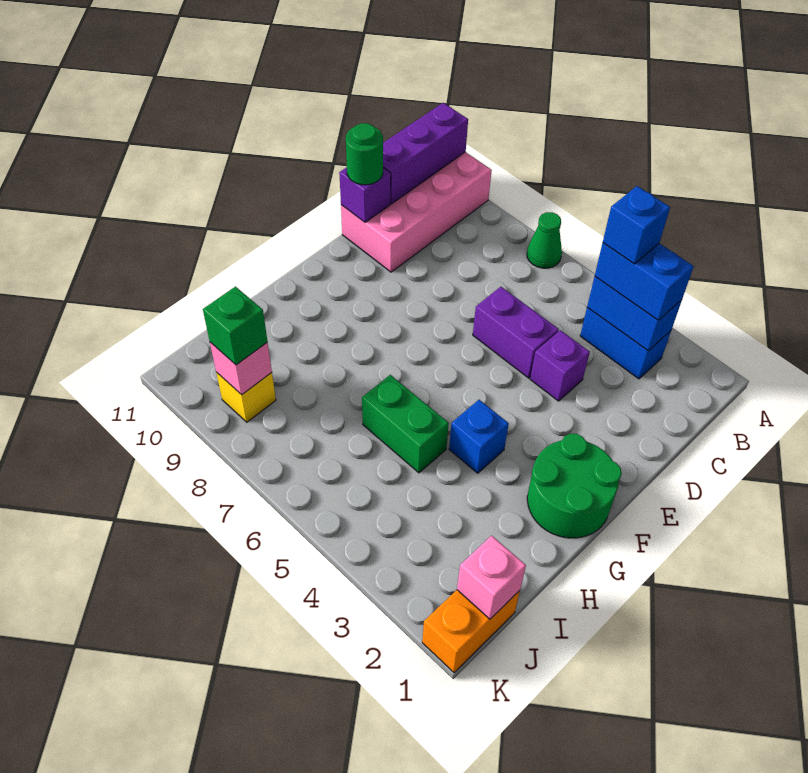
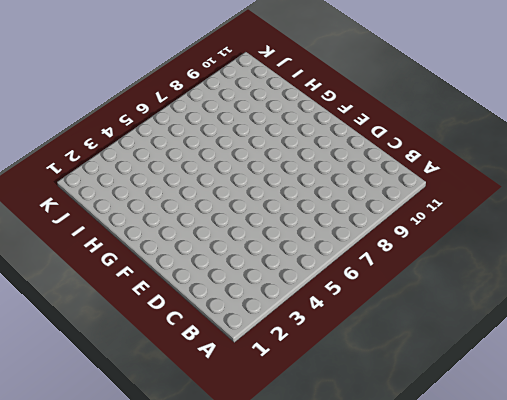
none -> green cone A7 level 1
none -> pink brick A10:D11 level 1
none -> blue brick B3:B4 level 1

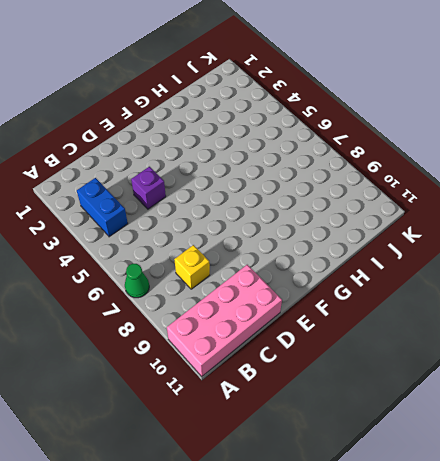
yellow brick C8 level 1 -> yellow brick J9 level 1
none -> purple brick D5:D6 level 1
none -> green round brick F1:G2 level 1
none -> blue brick G4 level 1

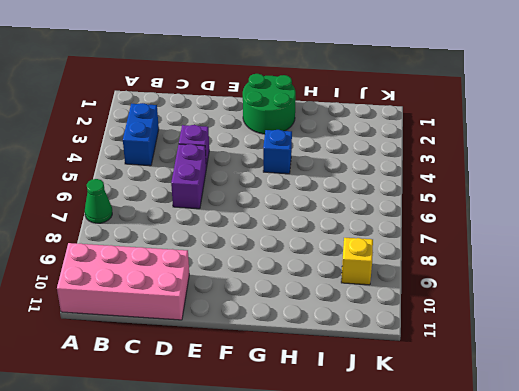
none -> green brick H5:H6 level 1
none -> orange brick J1:K1 level 1
none -> purple brick A11:C11 level 2

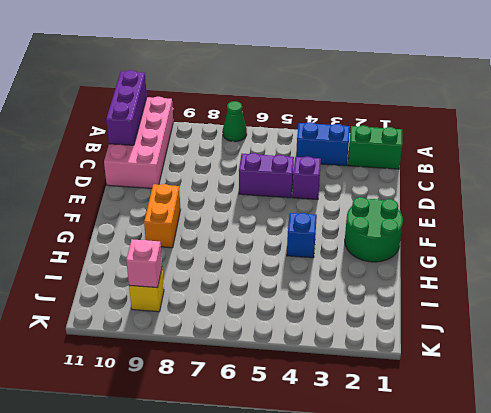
green brick B1:B2 level 1 -> green brick H5:H6 level 1
orange brick F9:G9 level 1 -> orange brick J1:K1 level 1
none -> blue brick B3:B4 level 2
none -> purple brick D11 level 2
none -> pink brick J1 level 2

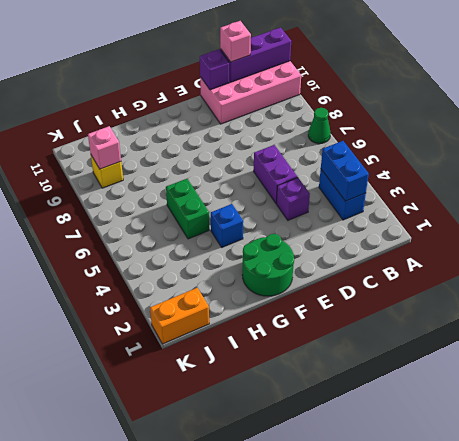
pink brick C11 level 3 -> pink brick J1 level 2
none -> blue brick B3:B4 level 3
none -> green round brick D11 level 3
none -> green brick J9 level 3

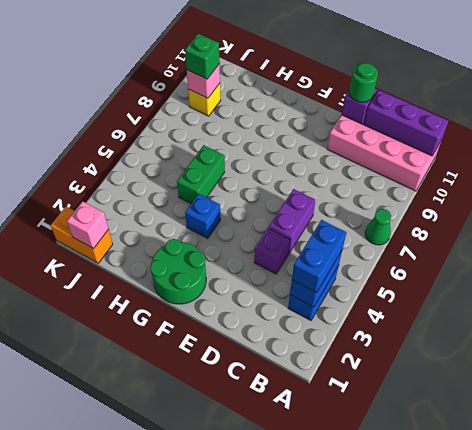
none -> blue brick B4 level 4

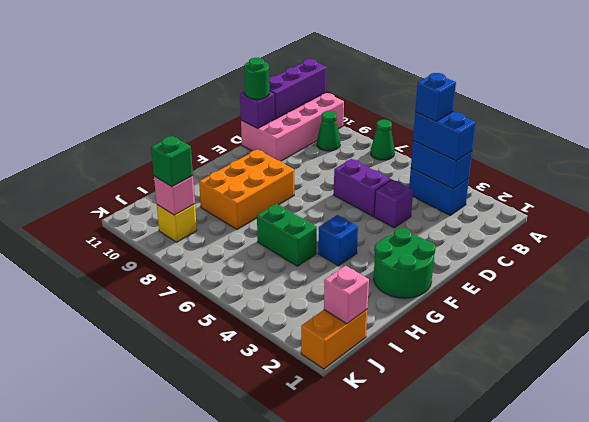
green cone B9 level 1 -> none
orange brick F8:H9 level 1 -> none

